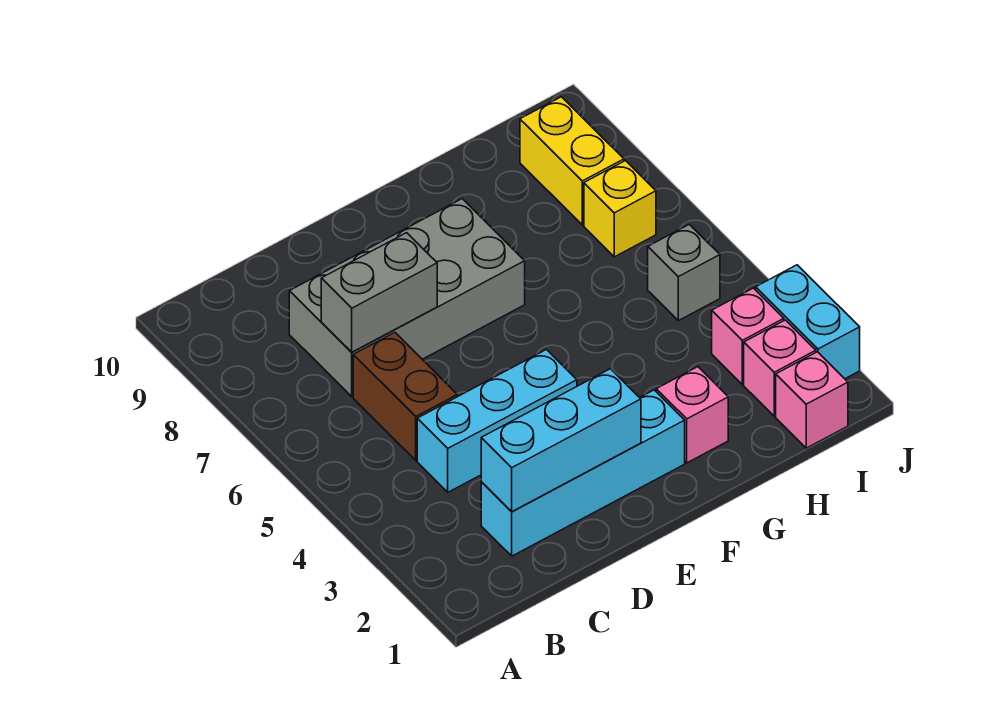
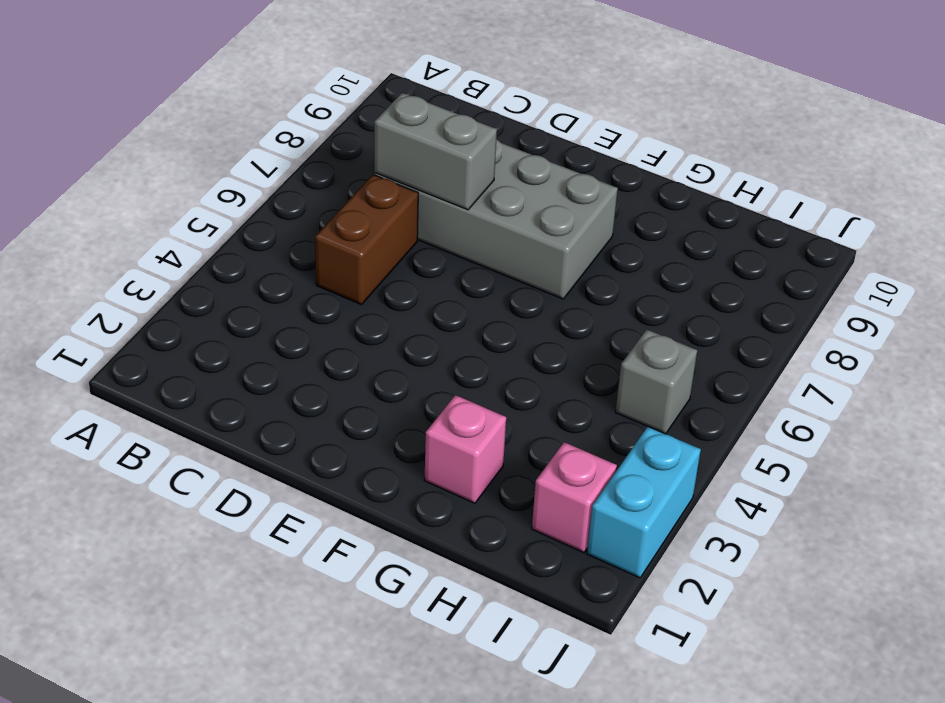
none -> cyan brick C2:F2 level 1
none -> cyan brick C4:E4 level 1
none -> pink brick I1 level 1

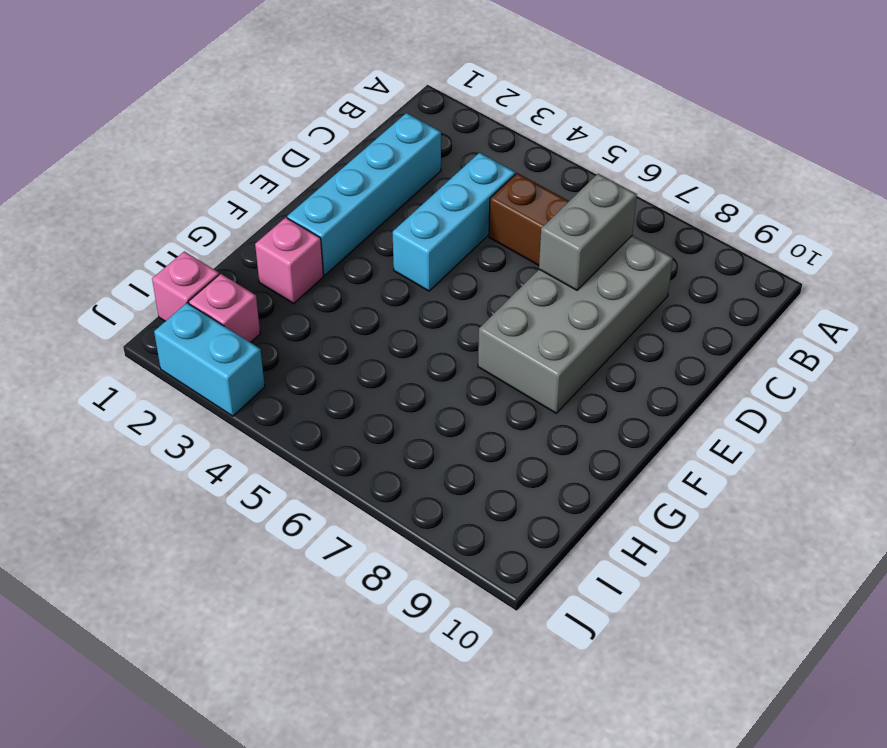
none -> pink brick I3 level 1
none -> grey brick I5 level 1
none -> yellow brick I7 level 1

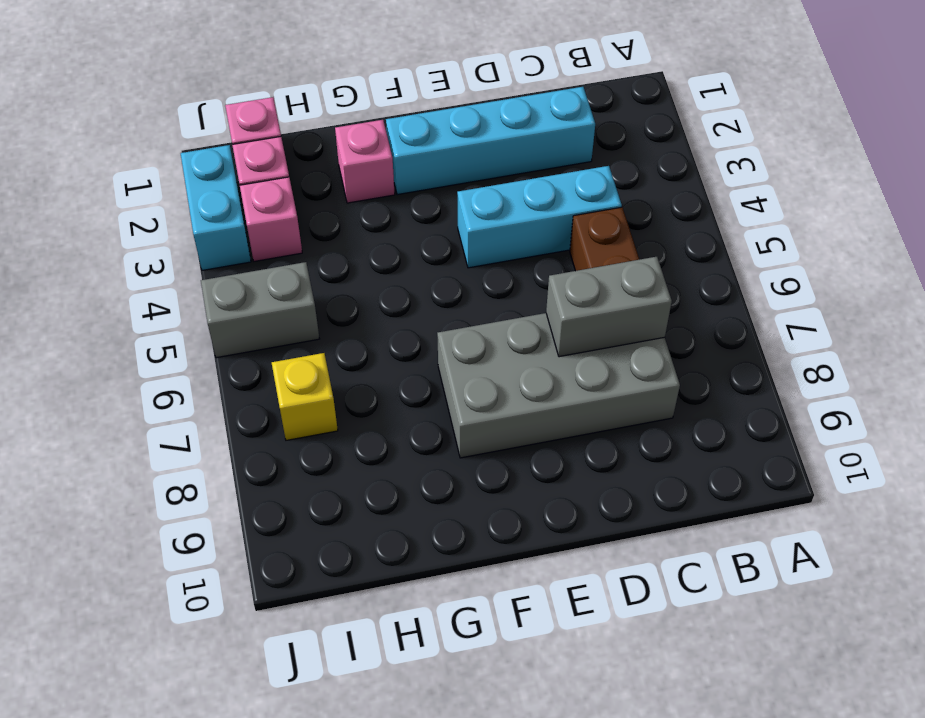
grey brick I5:J5 level 1 -> grey brick I5 level 1
none -> yellow brick I8:I9 level 1
none -> cyan brick C2:E2 level 2

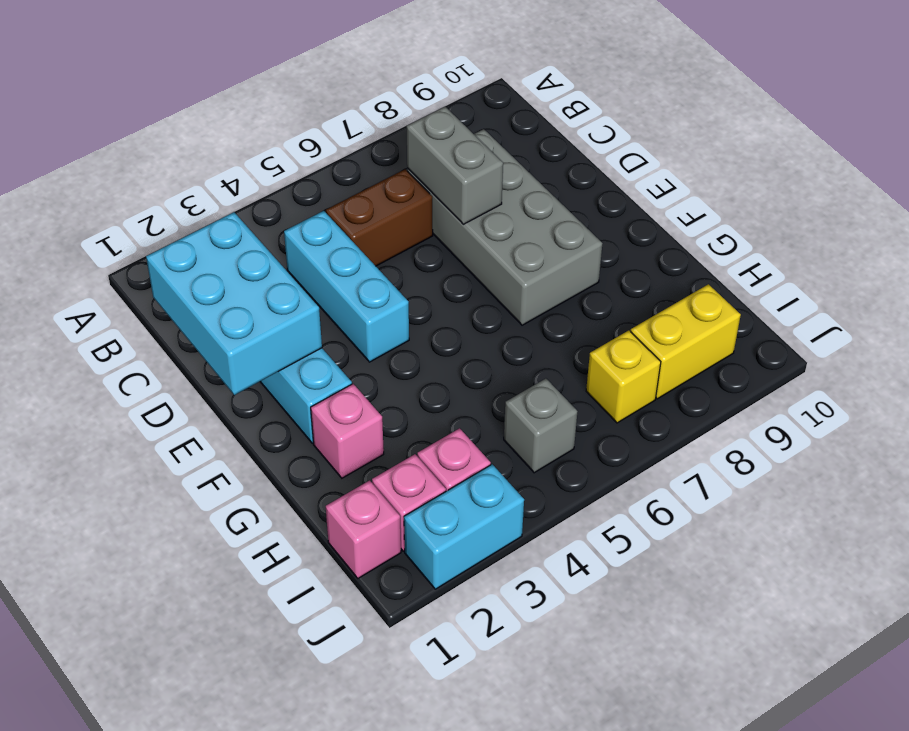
cyan brick C1:E2 level 2 -> cyan brick C2:E2 level 2

